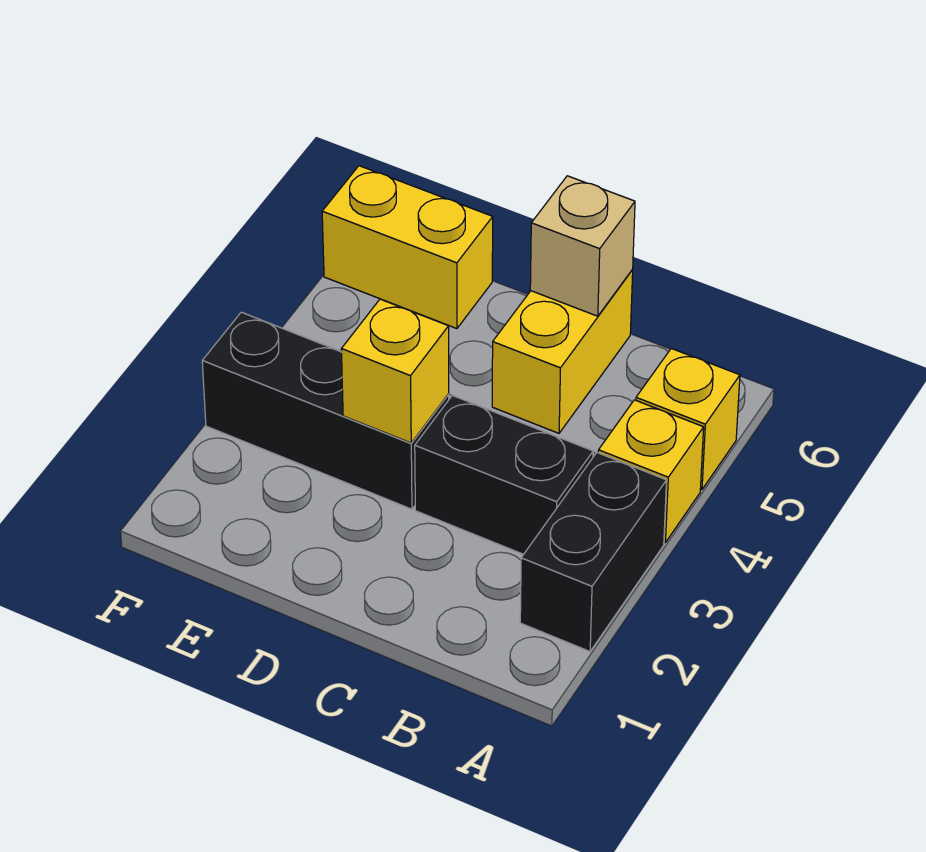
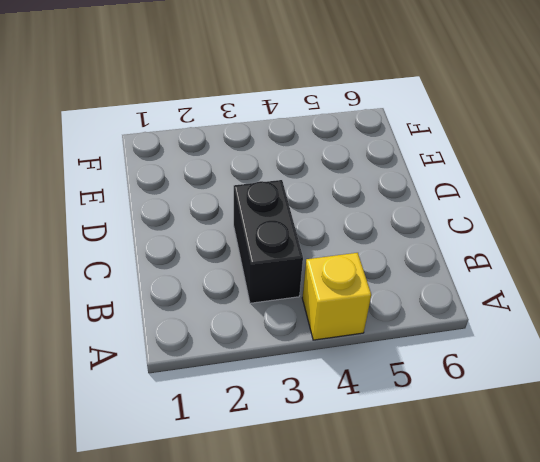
none -> black brick A2:A3 level 1
none -> yellow brick A5 level 1

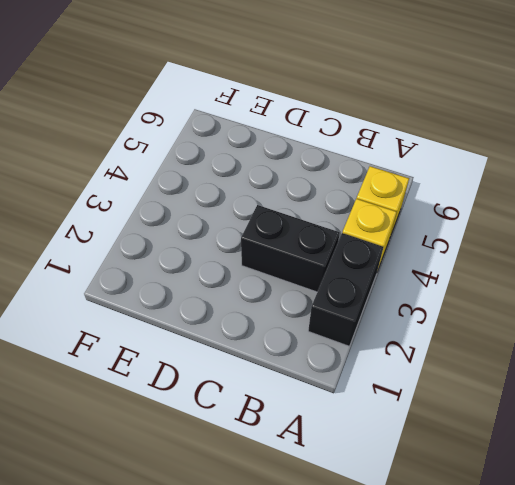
none -> yellow brick C5:C6 level 1
none -> black brick D3:F3 level 1

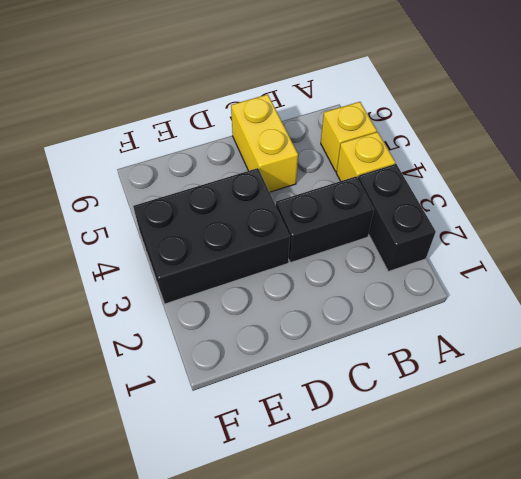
black brick D3:F4 level 1 -> black brick D3:F3 level 1
none -> yellow brick E6:F6 level 1
none -> tan brick C6 level 2

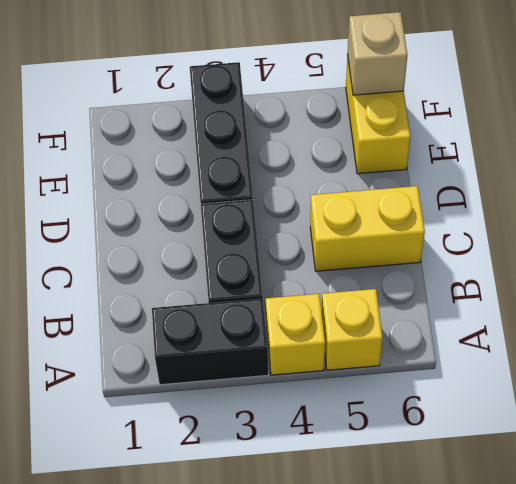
tan brick F6 level 2 -> tan brick C6 level 2
none -> yellow brick D3 level 2

